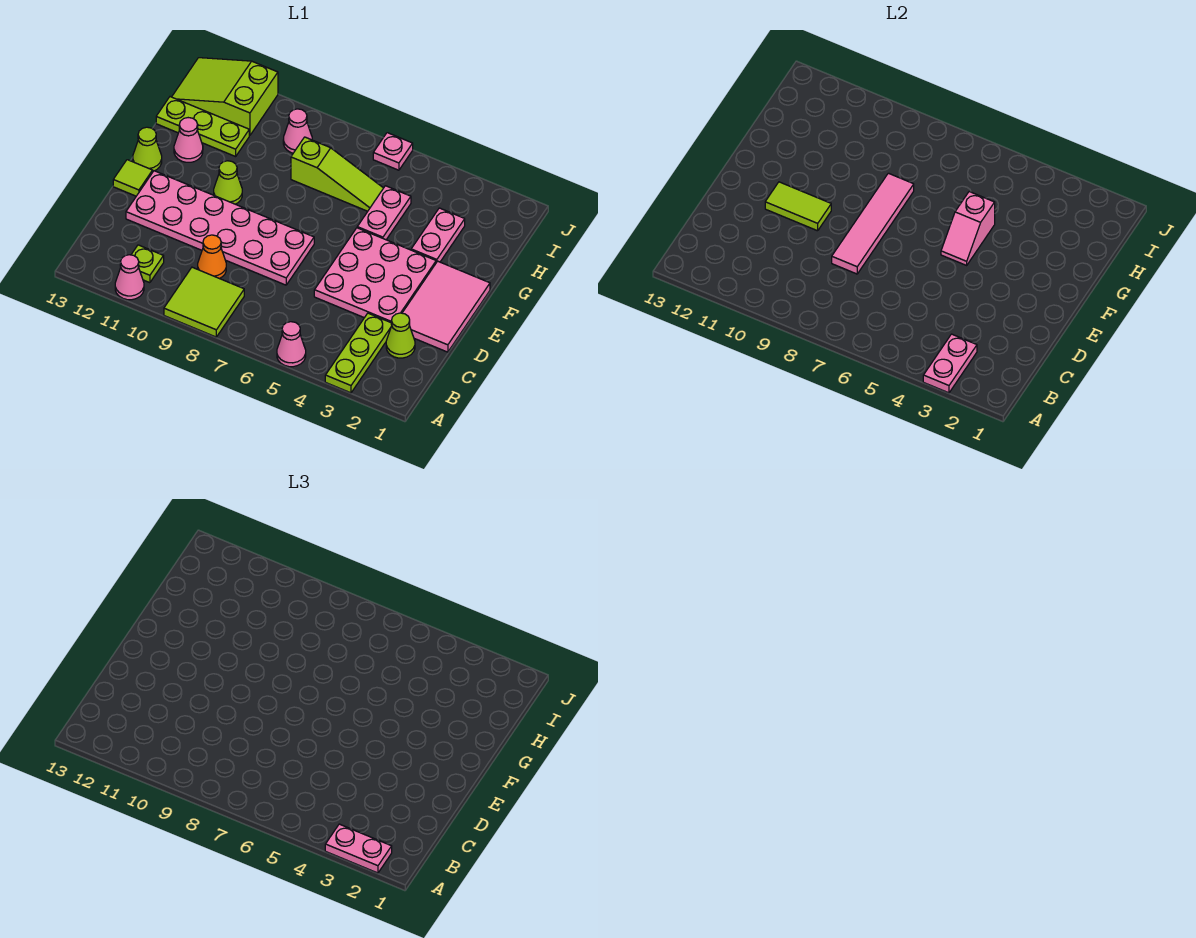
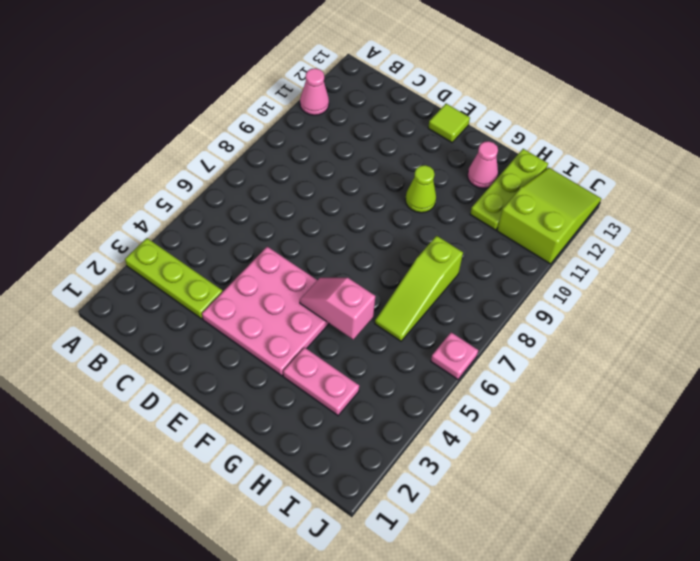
none -> pink cone A5 level 1
none -> lime tile A8:B9 level 1
none -> lime plate B11 level 1

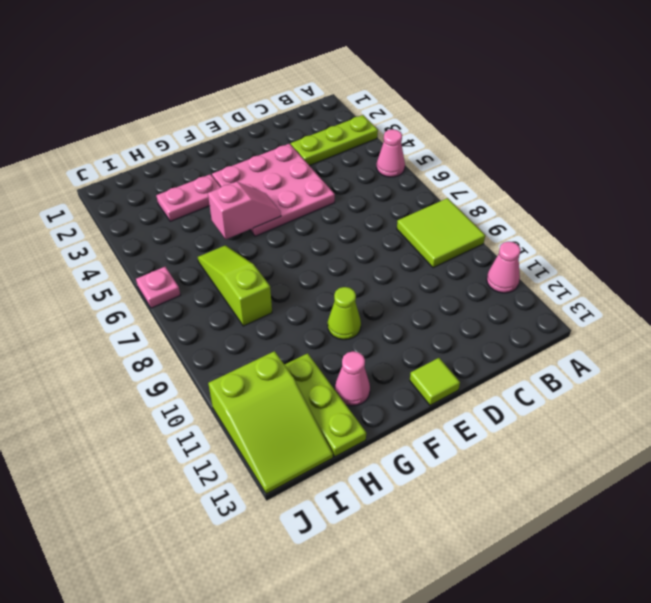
none -> lime plate B11 level 1
none -> lime cone C2 level 1
none -> orange cone C9 level 1

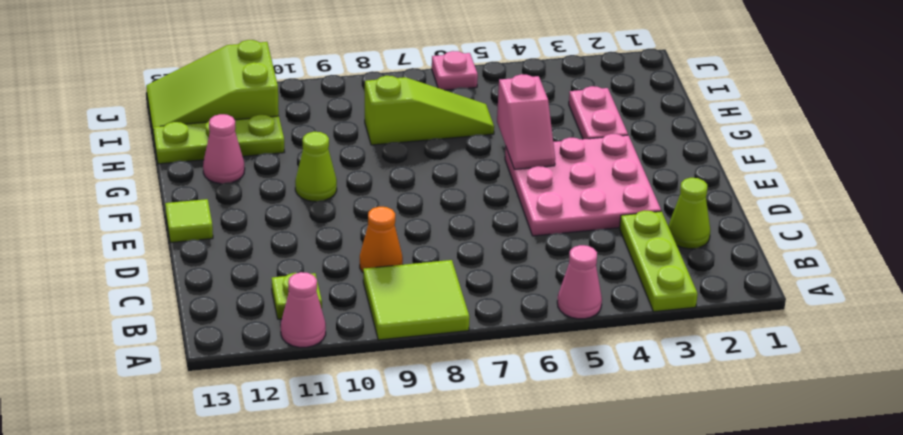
none -> pink tile D1:F2 level 1
none -> pink plate D7:E12 level 1
none -> lime cone F13 level 1

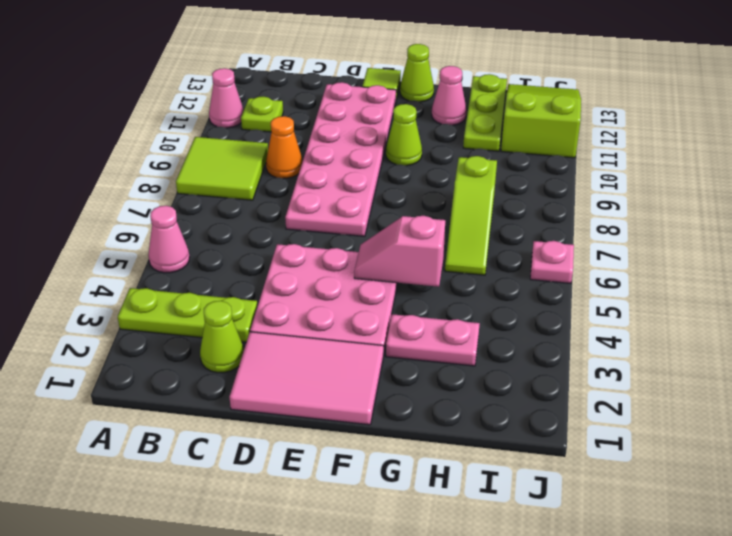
none -> pink plate G5:H5 level 1
none -> pink cone I9 level 1
none -> pink plate A3:B3 level 2

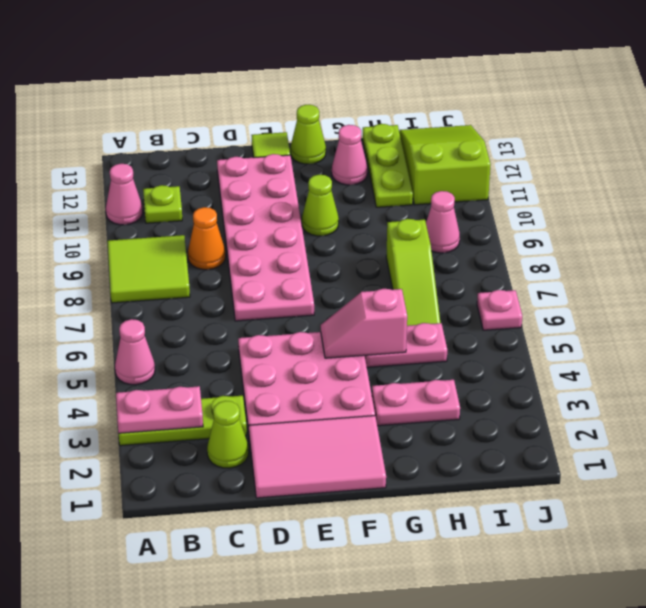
none -> pink tile D8:G8 level 2
none -> lime tile E10:E11 level 2
none -> pink plate A2:A3 level 3

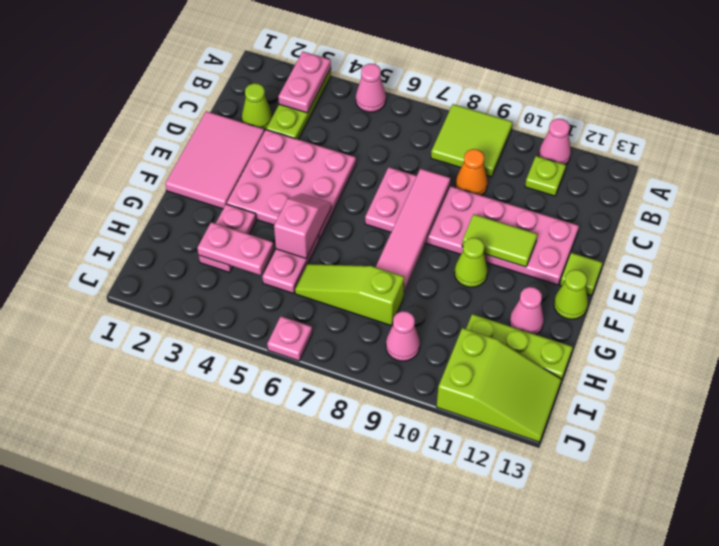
pink plate H3:H4 level 2 -> pink plate A2:A3 level 3

